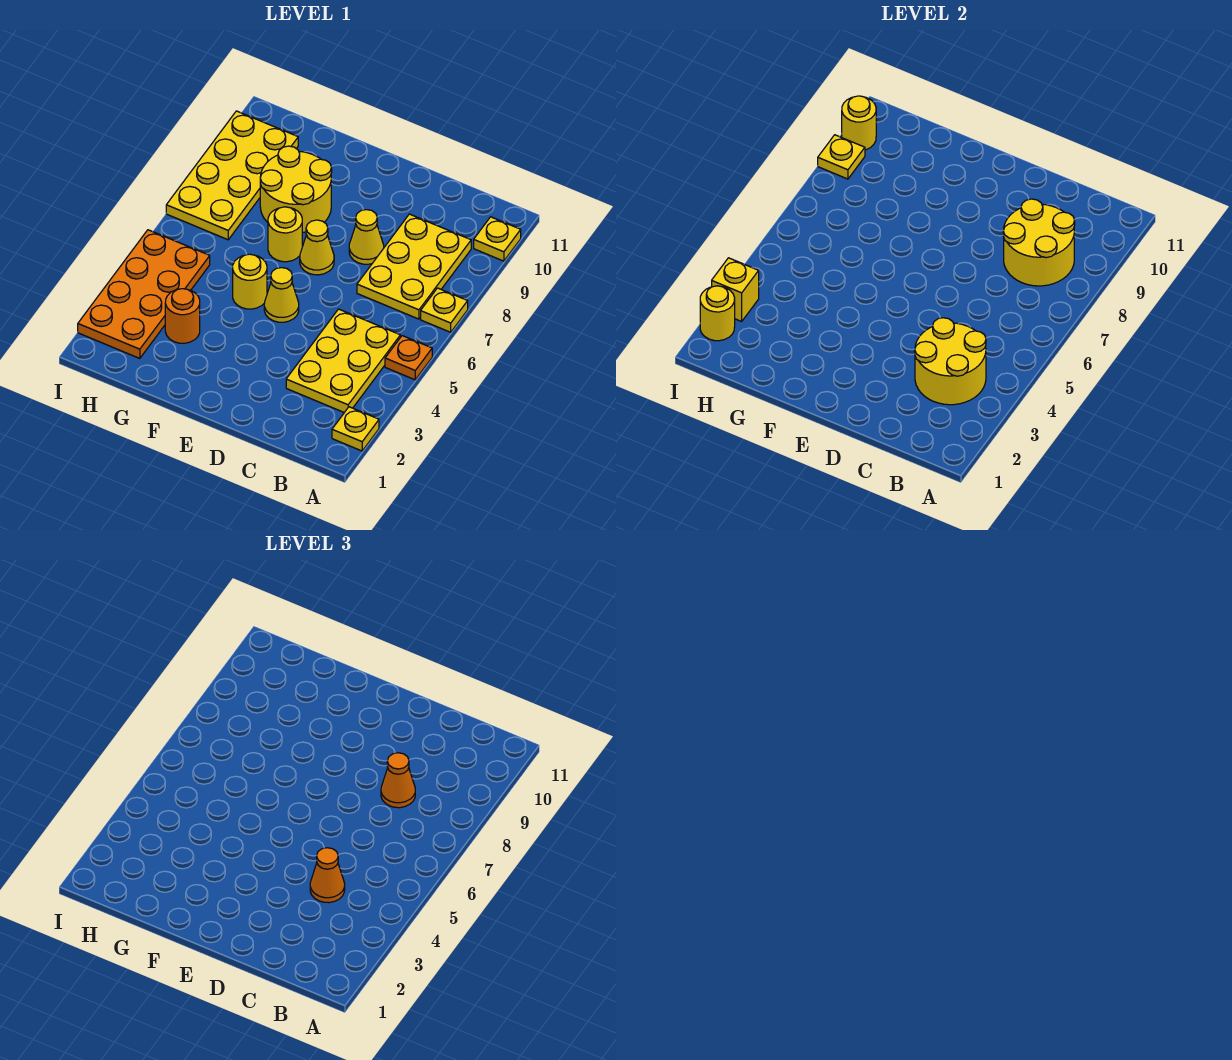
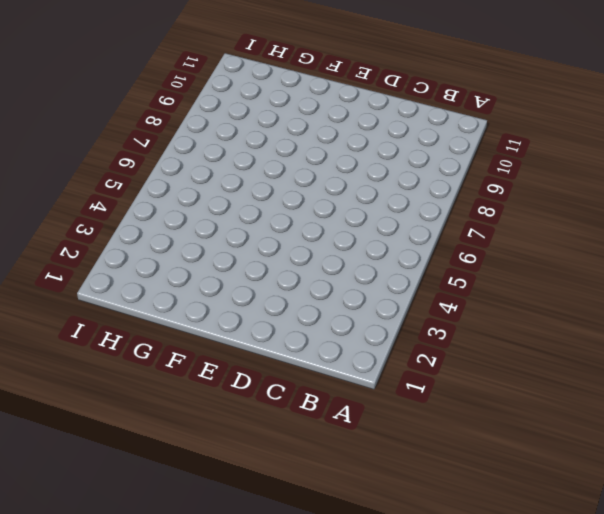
none -> yellow plate A2 level 1
none -> orange plate A5 level 1
none -> yellow plate A7 level 1

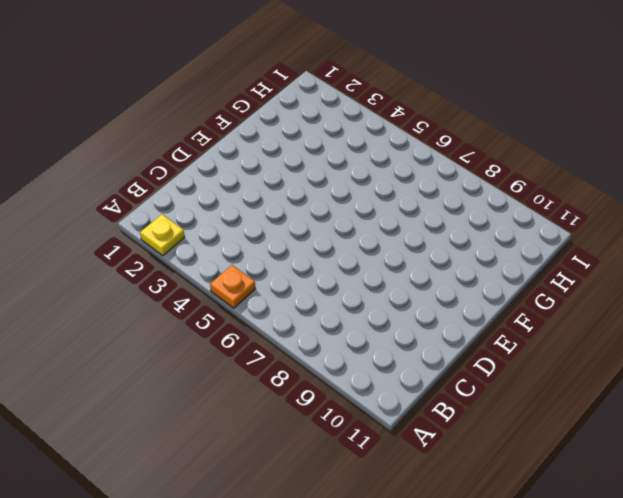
none -> yellow plate A7 level 1
none -> yellow plate A10 level 1
none -> yellow plate B3:C5 level 1

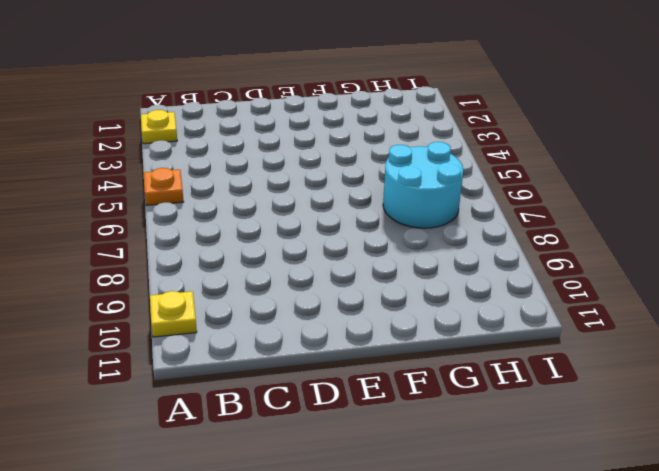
cyan round brick G6:H7 level 1 -> yellow plate H7:I10 level 1
none -> yellow plate A7 level 1
none -> yellow plate B3:C5 level 1
none -> yellow plate B7:C9 level 1

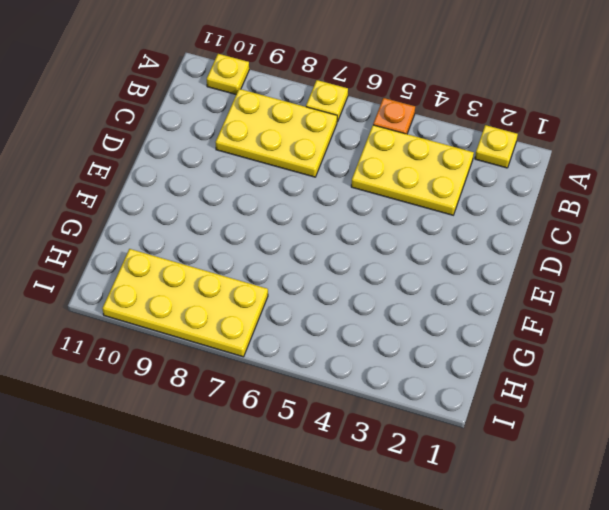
none -> yellow cone D8 level 1
none -> yellow cone E5 level 1
none -> yellow cone E7 level 1

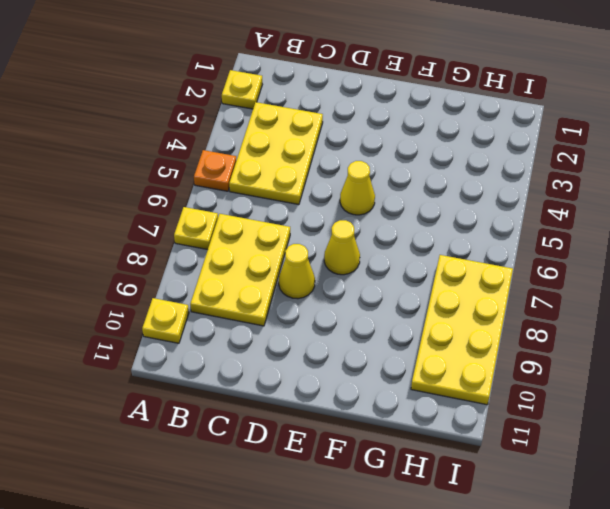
none -> yellow round brick F5 level 1
none -> yellow round brick F7 level 1
none -> yellow round brick F8:G9 level 1

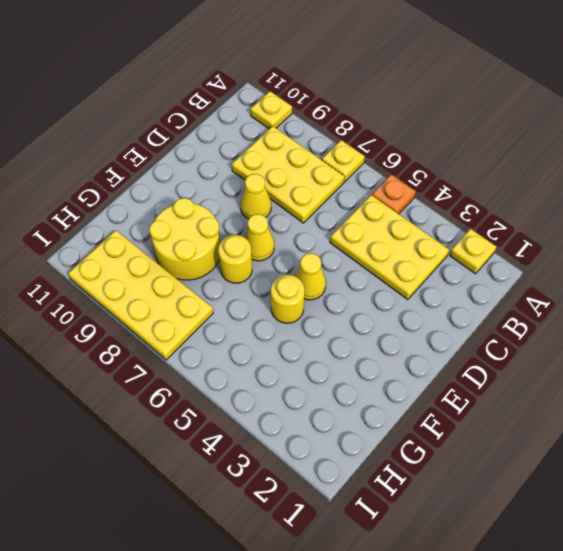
none -> orange round brick G3 level 1
none -> orange plate H2:I5 level 1
none -> yellow round brick B3:C4 level 2

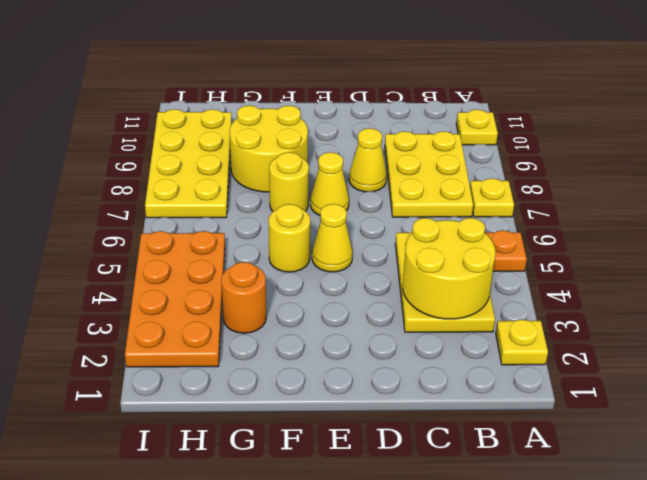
none -> yellow round brick B8:C9 level 2
none -> yellow round brick I2 level 2
none -> yellow brick I3 level 2

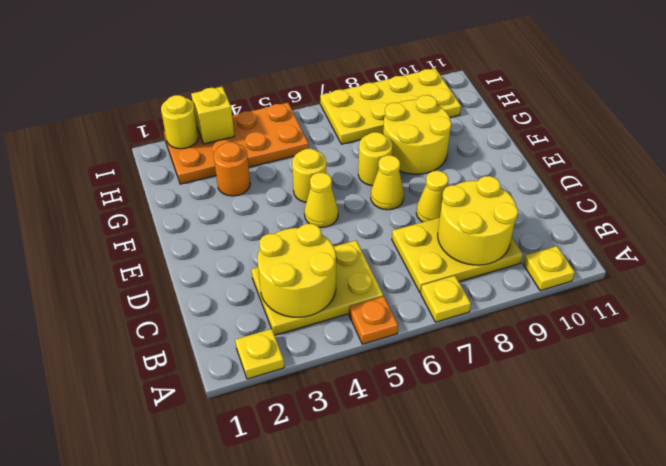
none -> yellow plate I9 level 2
none -> yellow round brick I10 level 2
none -> orange cone C4 level 3

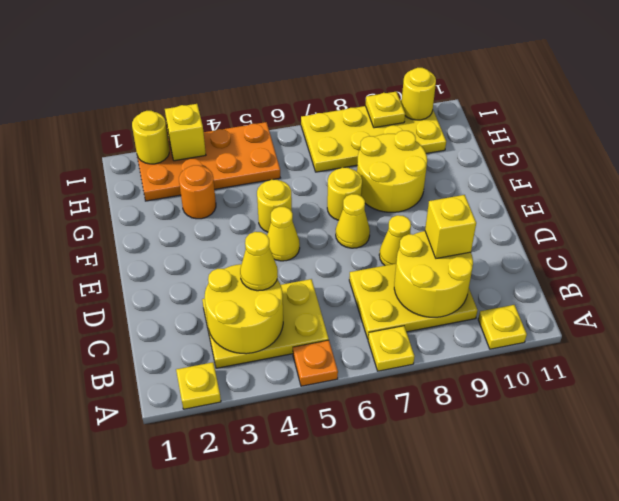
yellow cone C4 level 3 -> orange cone C4 level 3
yellow brick C9 level 3 -> none
none -> orange cone C8 level 3

